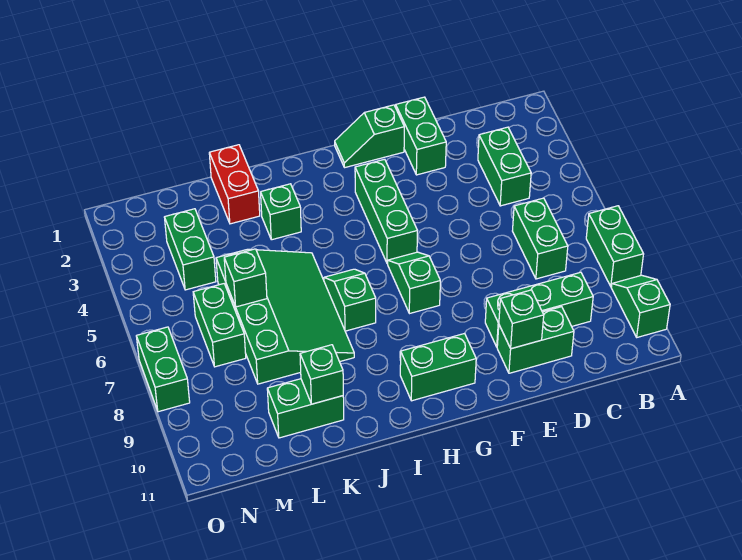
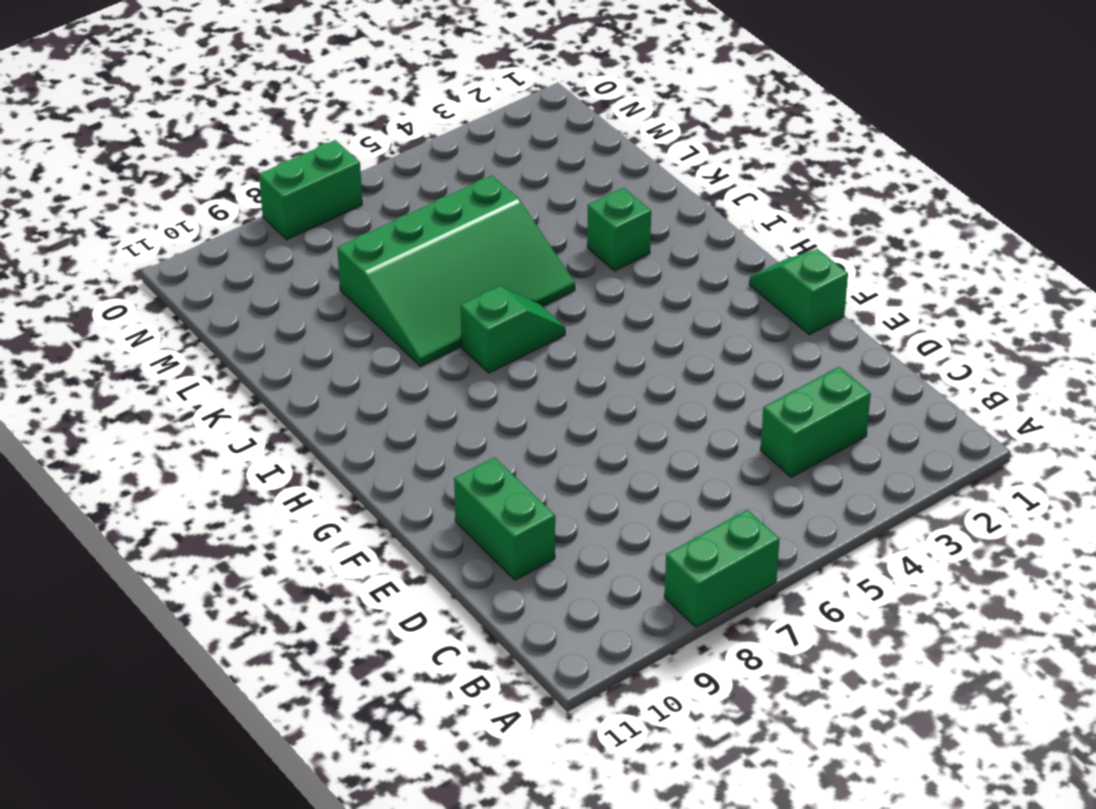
none -> green slope A9:A10 level 1 top 10
none -> green brick C6:C7 level 1
none -> green brick C9:E9 level 1

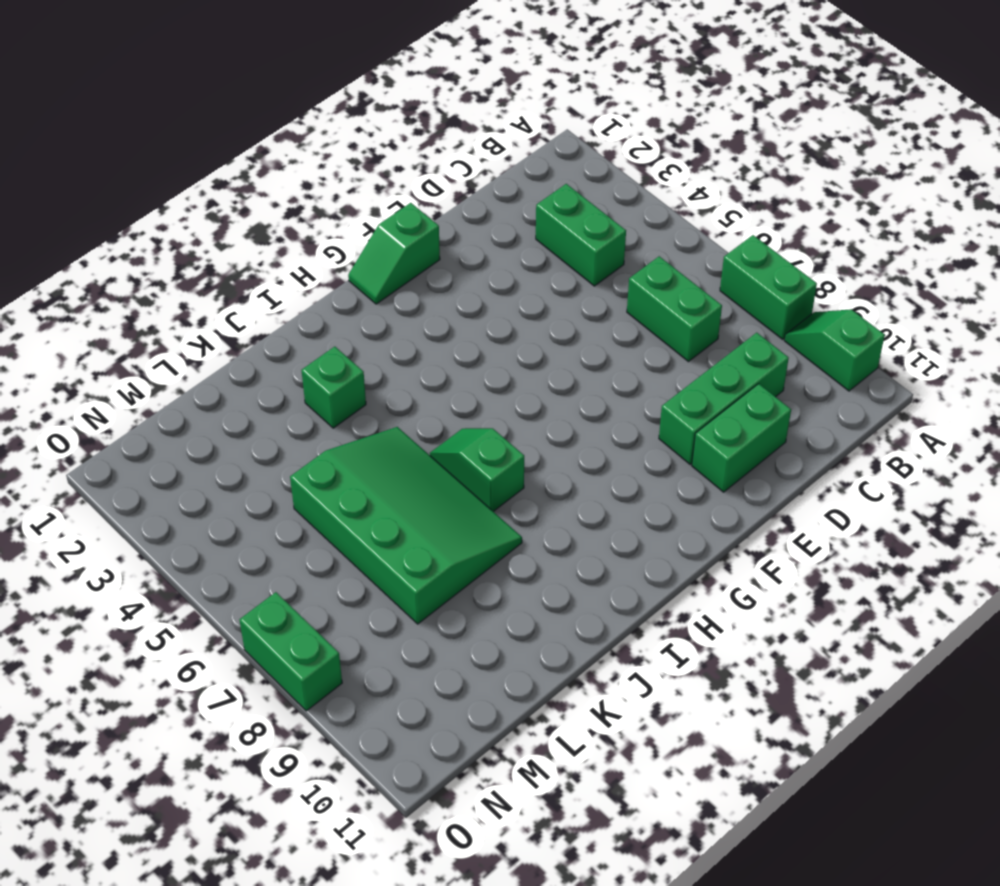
none -> green brick E1:E2 level 1
none -> green brick G3:G5 level 1
none -> green slope G6:G7 level 1 top 7

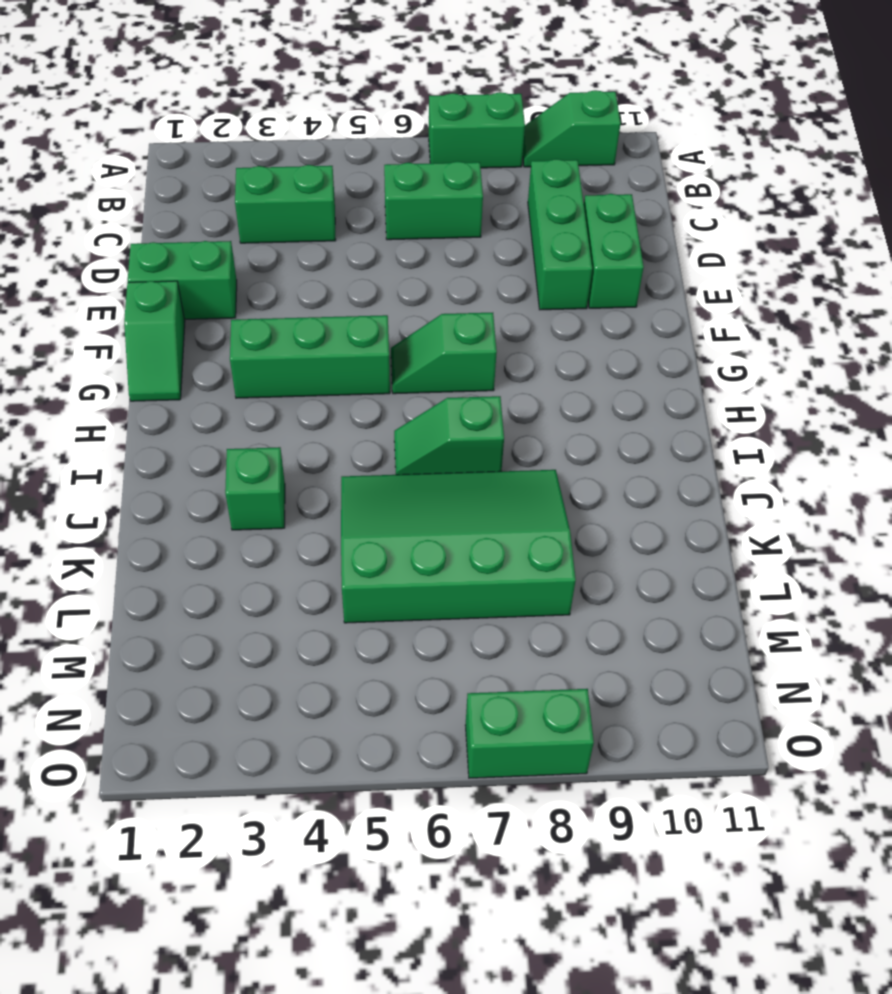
none -> green brick G10:H10 level 1
none -> red brick K1:K2 level 1
none -> green brick K10:L10 level 1

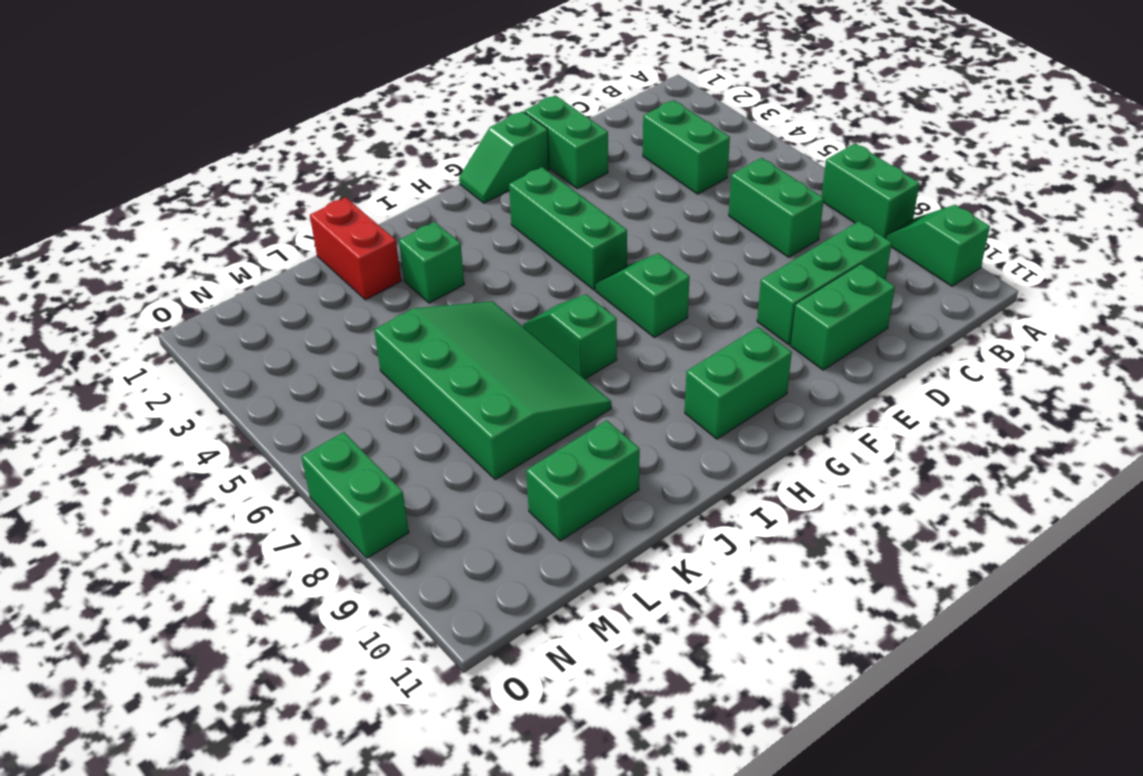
none -> green brick M3:M4 level 1
none -> green brick M6:M7 level 1
none -> green brick E10 level 2

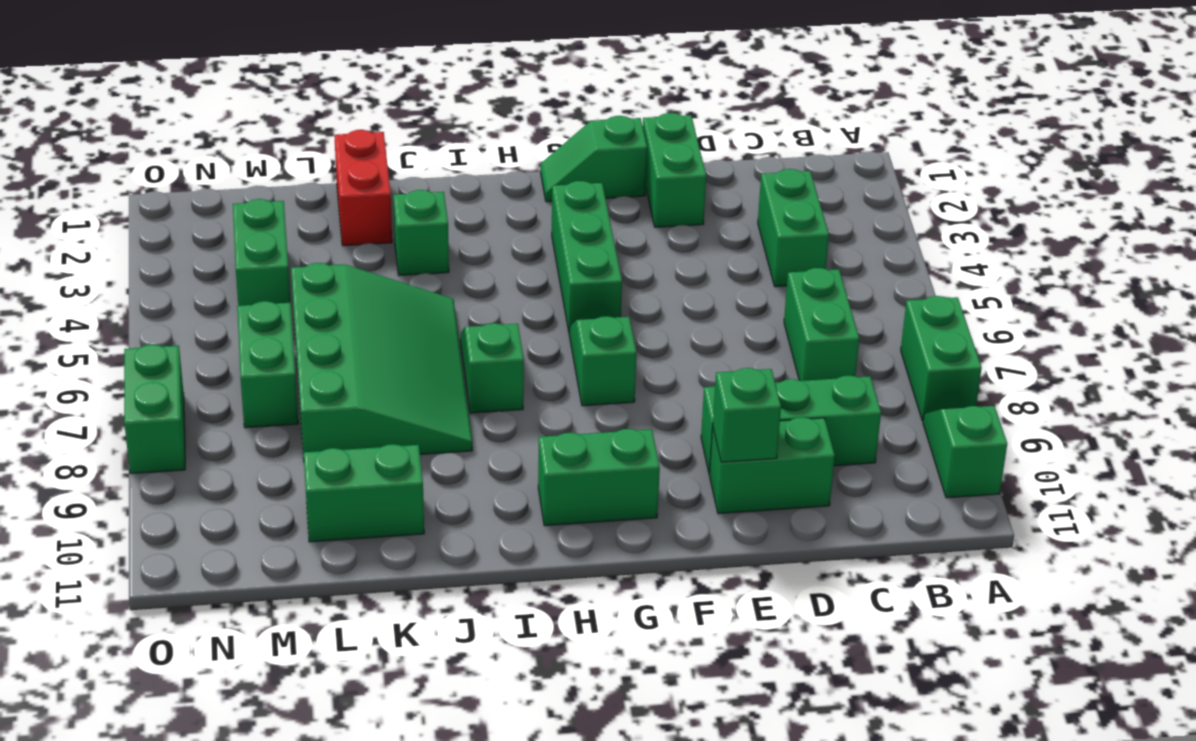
none -> green brick K10 level 2
none -> green brick L6 level 2

